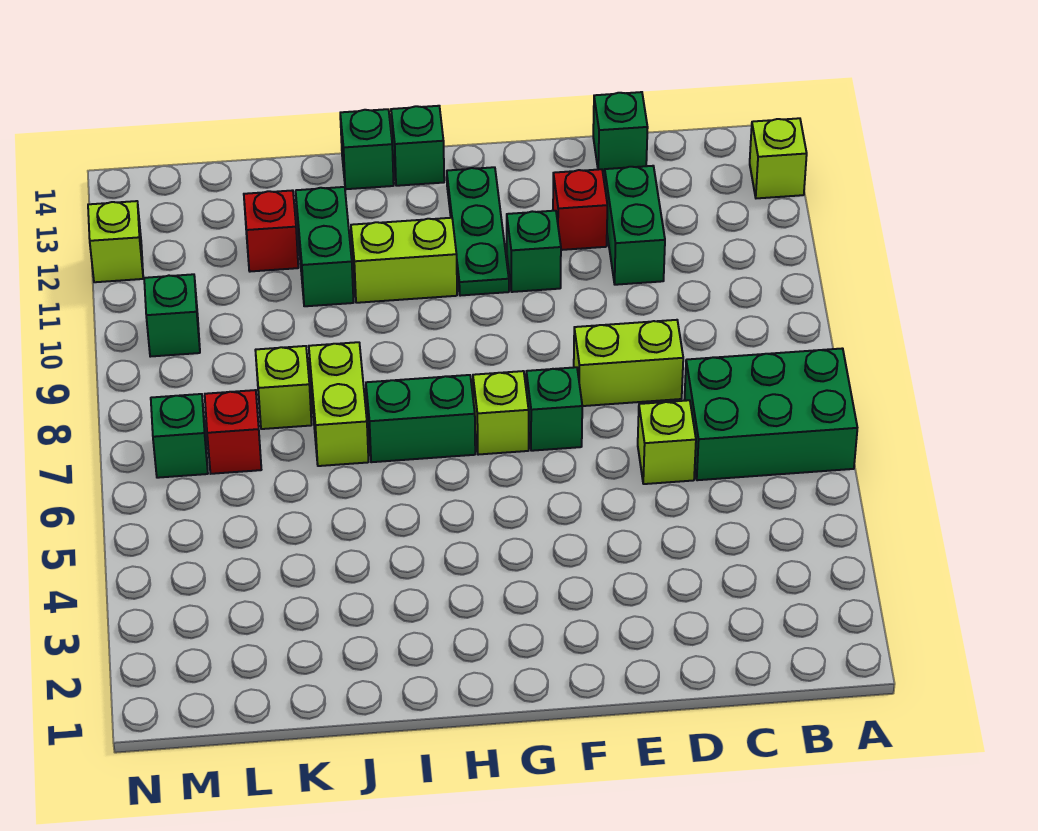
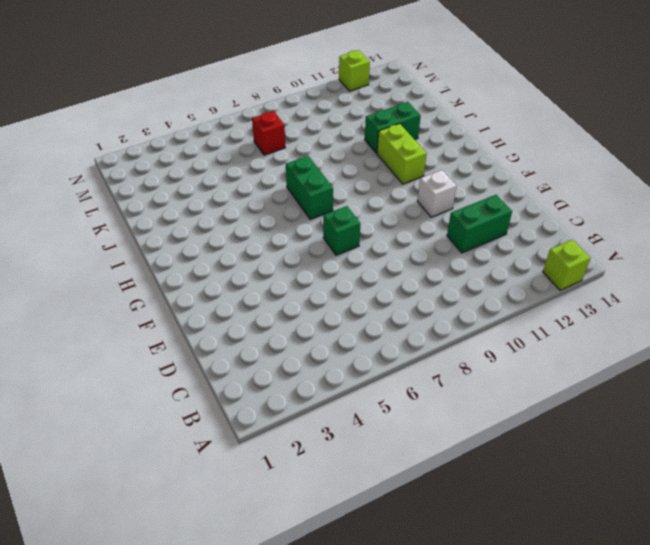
white brick F11 level 1 -> green brick F11 level 1
none -> green brick A6:C7 level 1
none -> lime brick D6 level 1
none -> lime brick D8:E8 level 1

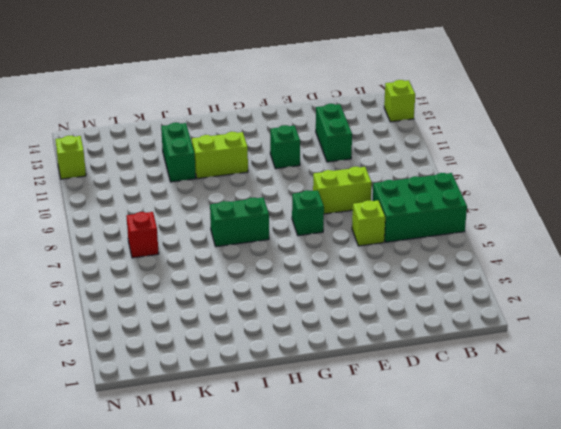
none -> green brick D14 level 1
none -> red brick E12 level 1
none -> lime brick G7 level 1

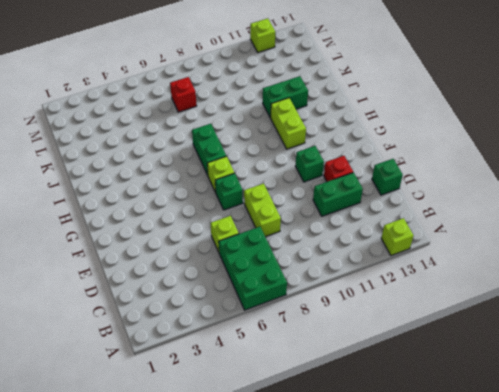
none -> green plate G11:G13 level 1
none -> green brick H14 level 1
none -> green brick I14 level 1

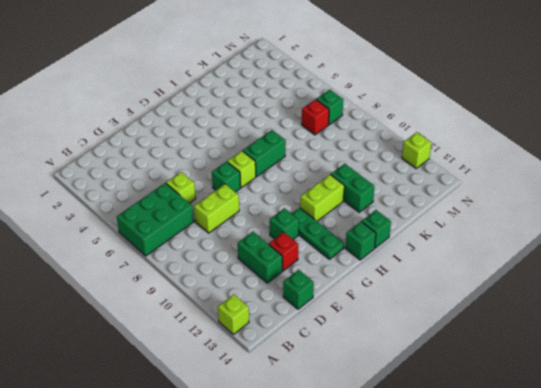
none -> lime brick J7:J8 level 1
none -> lime brick K8 level 1
none -> red brick K12 level 1

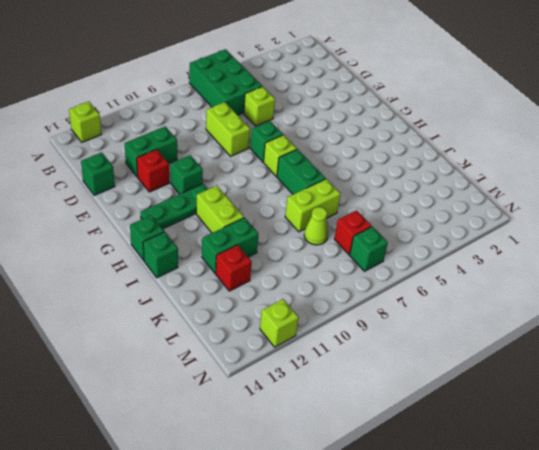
lime cone K8 level 1 -> lime brick K8 level 1
none -> green brick M10 level 1

